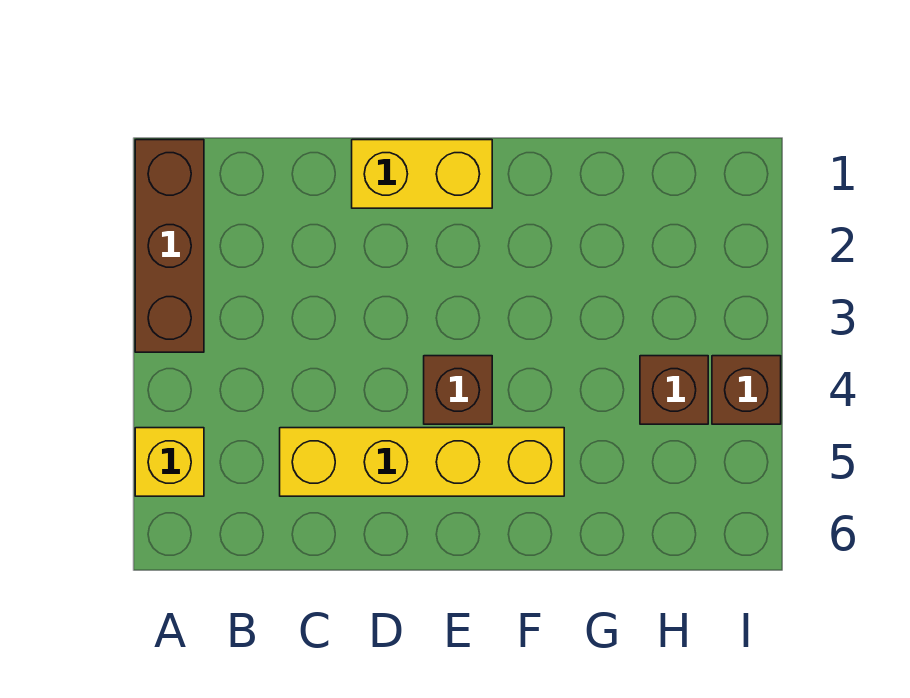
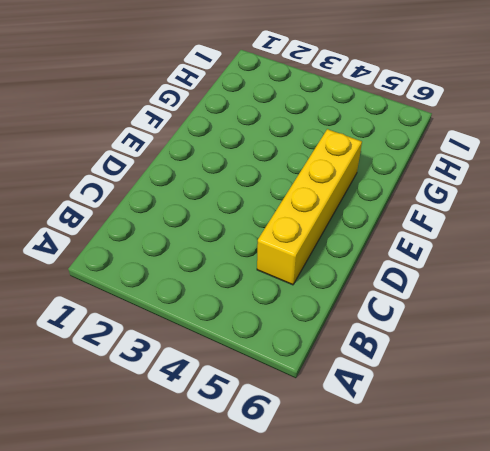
none -> brown brick A1:A3 level 1
none -> yellow brick A5 level 1

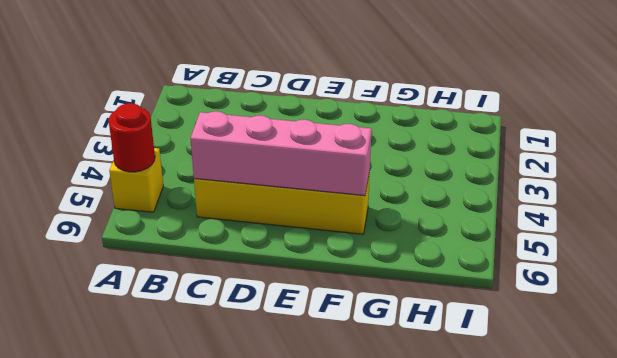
red round brick A5 level 2 -> none
pink brick C5:F5 level 2 -> none
none -> brown brick A1:A3 level 1
none -> yellow brick D1:E1 level 1

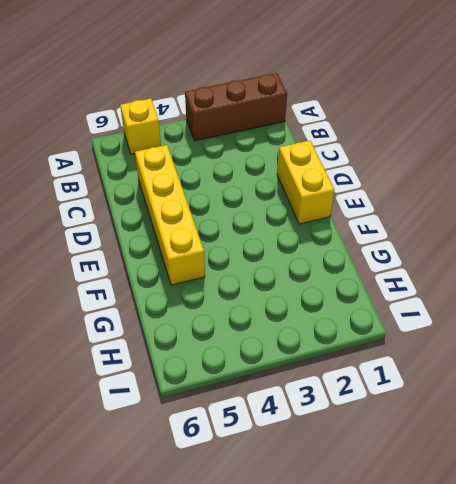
none -> brown brick E4 level 1
none -> brown brick H4 level 1

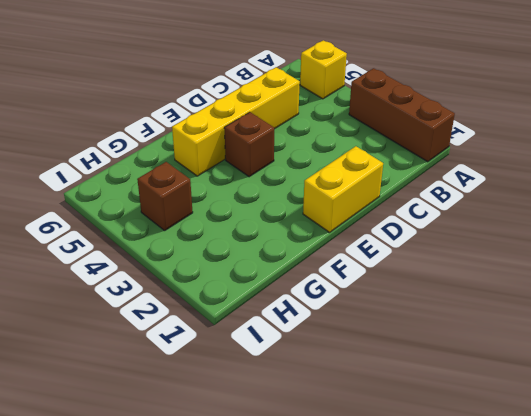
none -> brown brick I4 level 1

